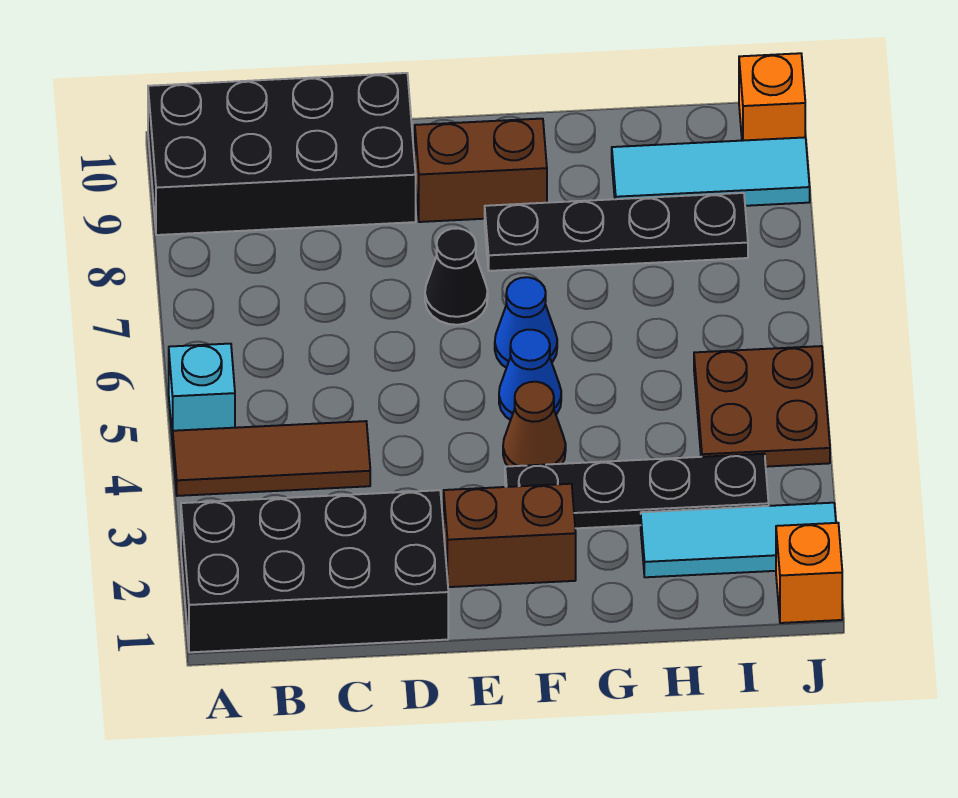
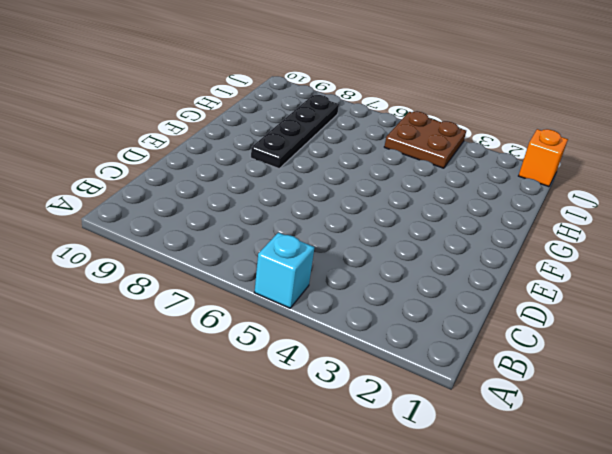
none -> black brick A1:D2 level 1
none -> brown tile A4:C4 level 1
none -> black brick A9:D10 level 1

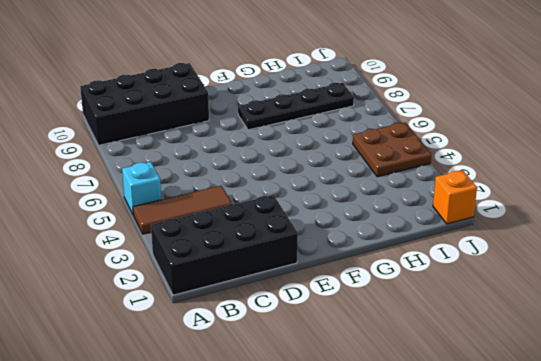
none -> brown brick E2:F2 level 1
none -> black cone E7 level 1
none -> brown brick E9:F9 level 1

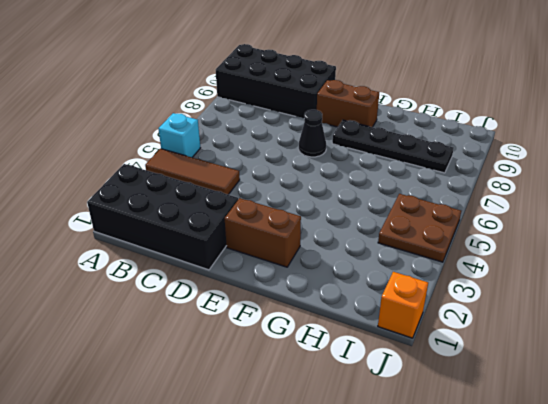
none -> black plate F3:I3 level 1
none -> brown cone F4 level 1
none -> blue cone F5 level 1

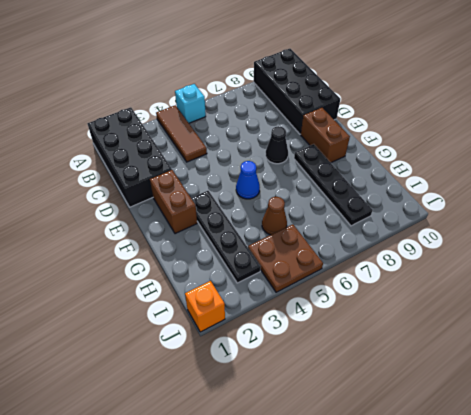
brown cone H5 level 1 -> brown cone F4 level 1
none -> blue cone F6 level 1
none -> cyan tile H2:J2 level 1
none -> cyan tile H9:J9 level 1

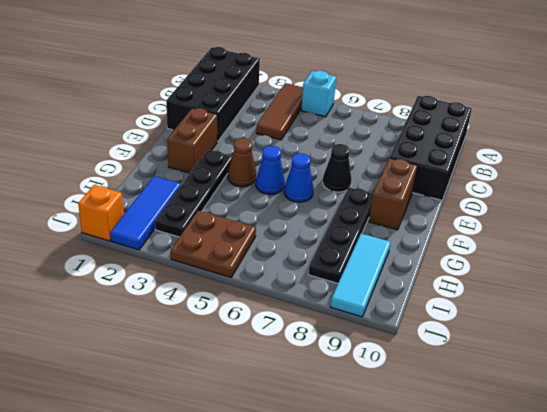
blue tile H2:J2 level 1 -> cyan tile H2:J2 level 1
none -> orange brick J10 level 1

